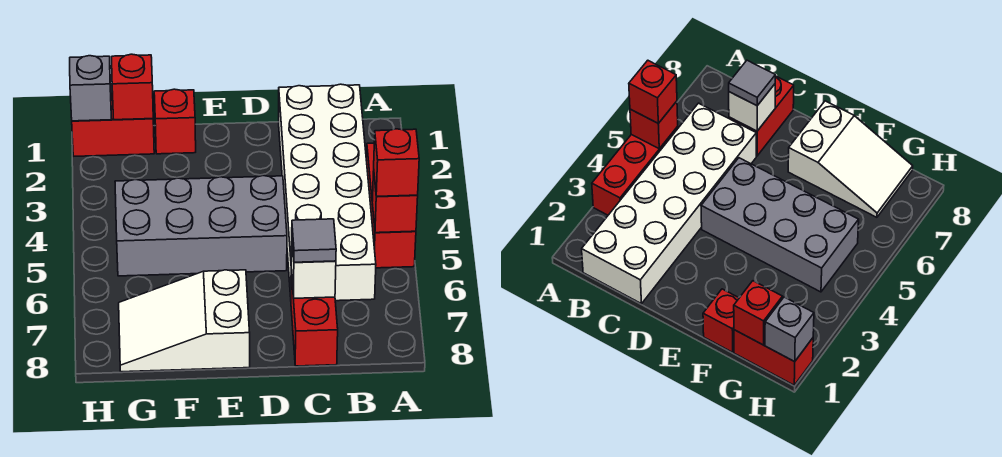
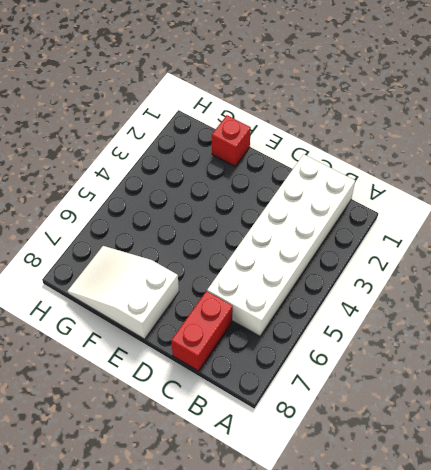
none -> red brick A3:A5 level 1
none -> grey brick D4:G5 level 1
none -> red brick G1:H1 level 1

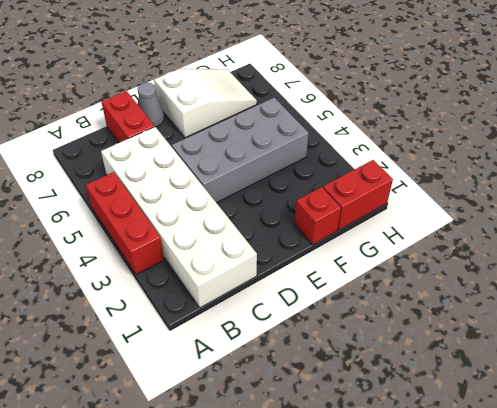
grey cone D8 level 1 -> none
none -> red brick A5 level 2
none -> white brick C7 level 2
none -> red brick G1 level 2

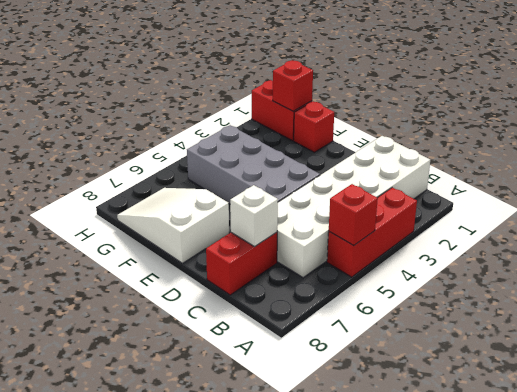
none -> grey brick H1 level 2
none -> red brick A5 level 3
none -> grey tile C7 level 3

